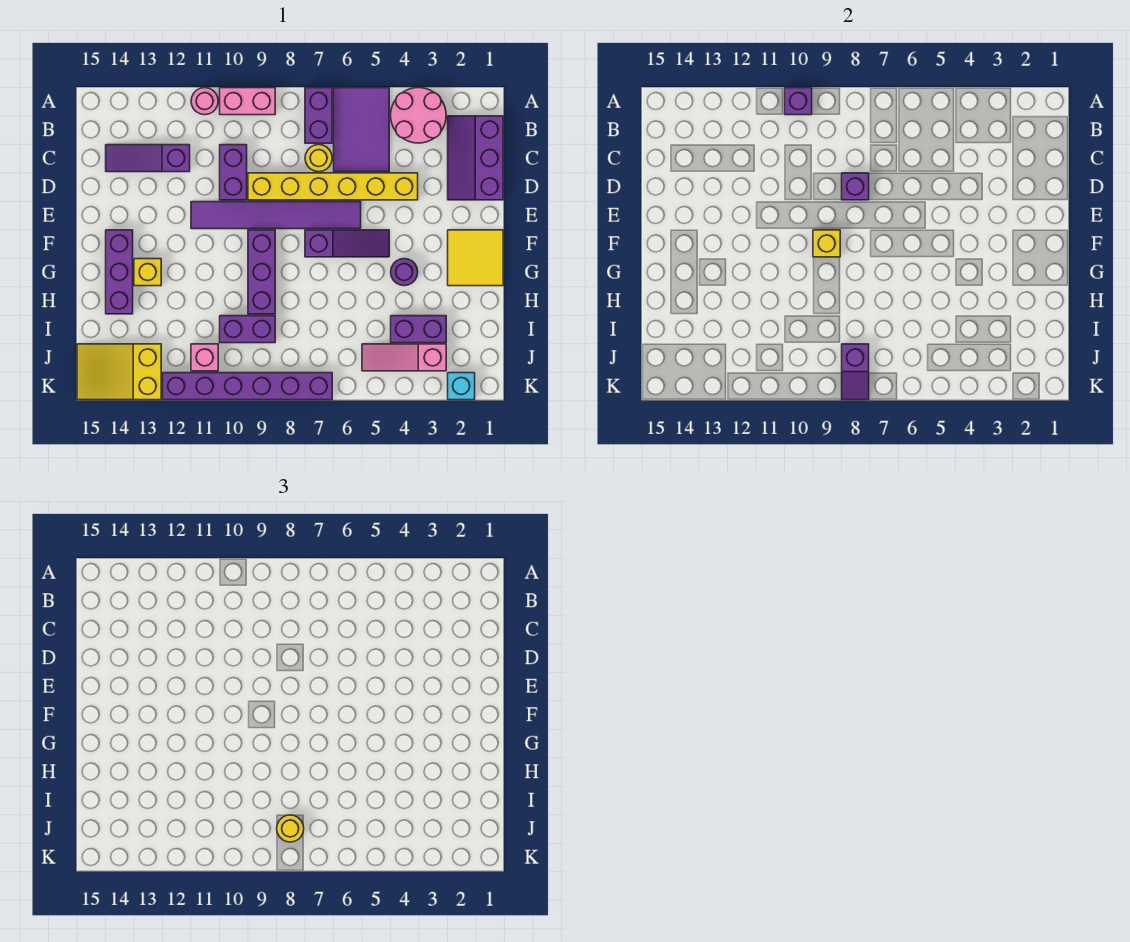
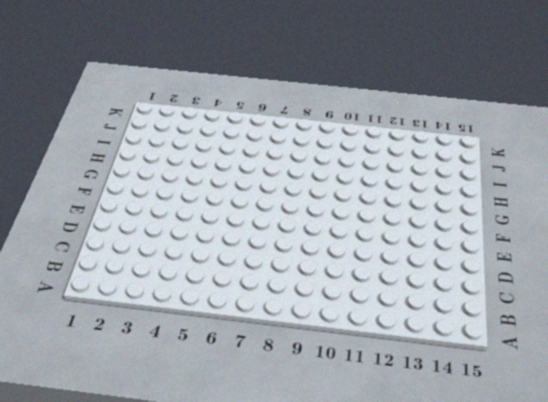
none -> pink round brick A3:B4 level 1
none -> purple tile A5:C6 level 1
none -> purple brick A7:B7 level 1

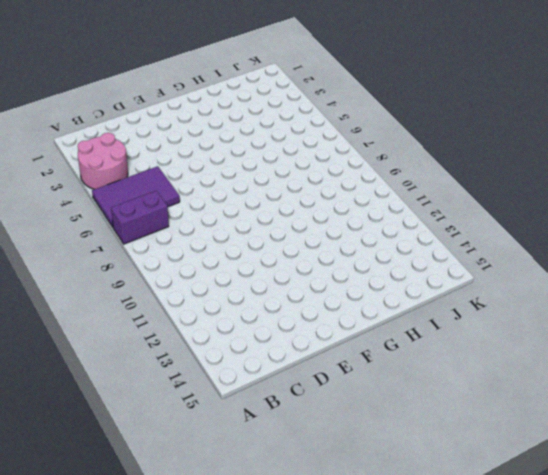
none -> pink brick A9:A10 level 1
none -> pink round brick A11 level 1
none -> purple slope B1:D2 level 1 top 1

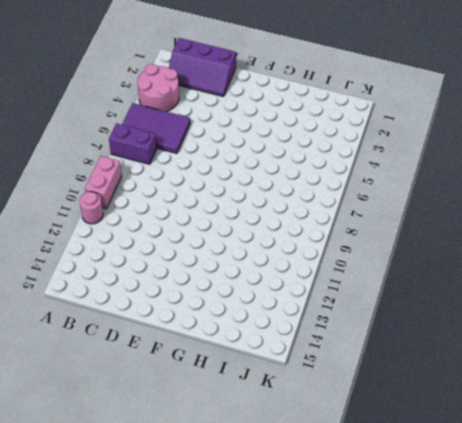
none -> yellow round brick C7 level 1
none -> purple brick C10:D10 level 1
none -> purple slope C12:C14 level 1 top 12

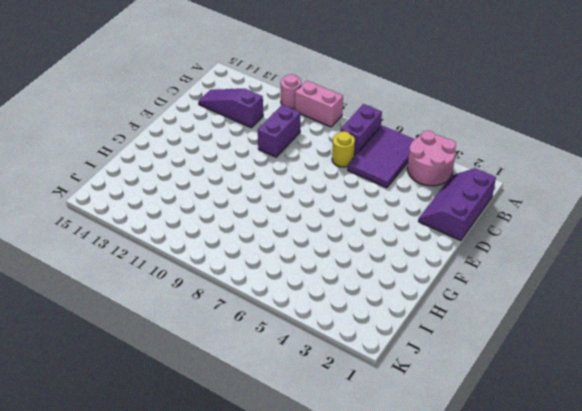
none -> yellow brick D4:D9 level 1
none -> purple tile E6:E11 level 1
none -> yellow tile F1:G2 level 1

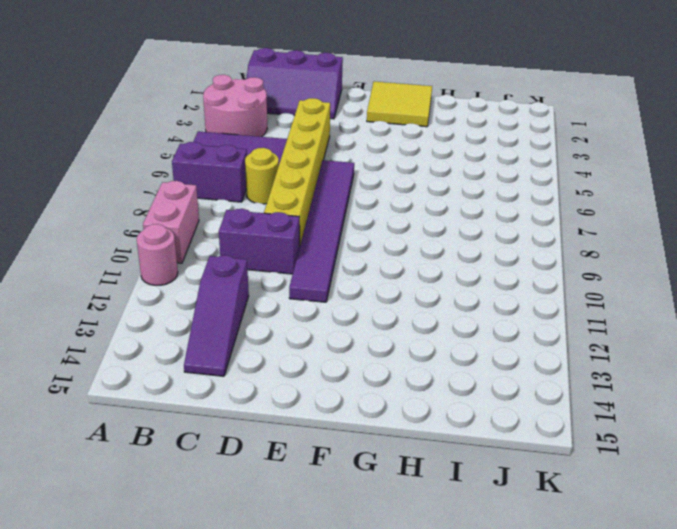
none -> purple slope F5:F7 level 1 top 7
none -> purple brick F9:H9 level 1
none -> purple brick F14:H14 level 1

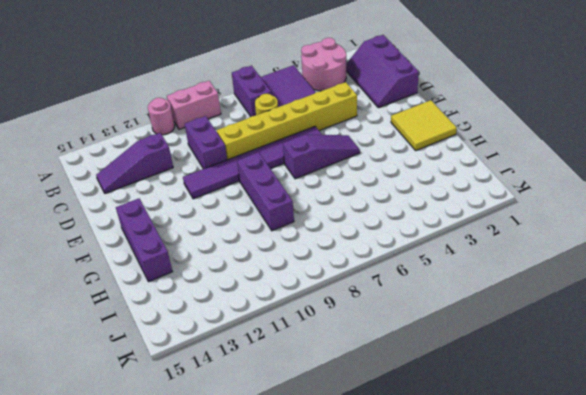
none -> purple round brick G4 level 1
none -> yellow brick G13 level 1
none -> purple brick I3:I4 level 1

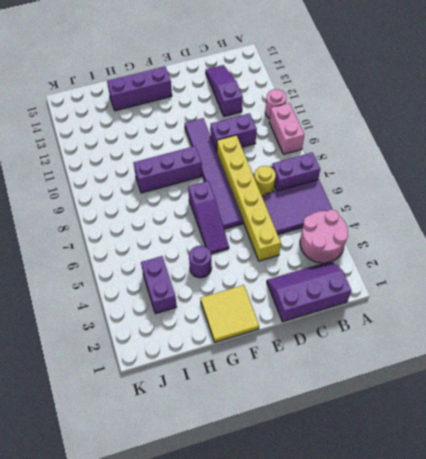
none -> yellow brick G13 level 1
none -> purple brick I9:I10 level 1
none -> pink slope J3:J5 level 1 top 3

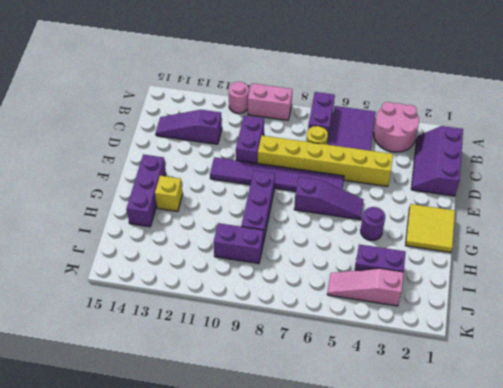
none -> pink brick J11 level 1
none -> yellow slope J13:K15 level 1 top 13
none -> cyan brick K2 level 1

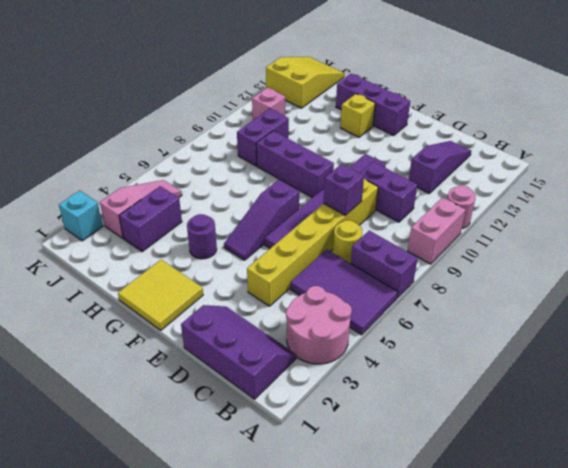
none -> purple brick K7:K12 level 1
none -> purple brick A10 level 2
none -> yellow brick F9 level 2

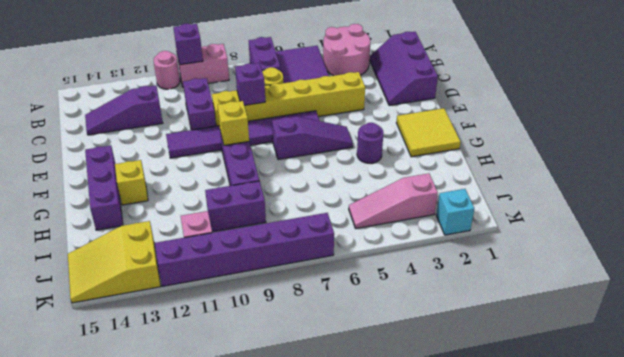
none -> purple brick I3:I4 level 1
none -> purple slope J8:K8 level 2 top J
none -> yellow round brick J8 level 3

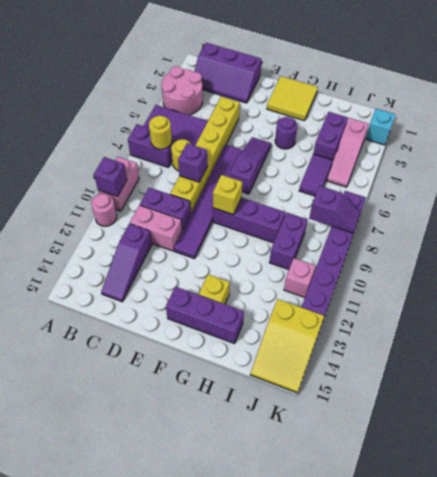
yellow round brick B7 level 2 -> yellow round brick J8 level 3
pink brick C11:D11 level 1 -> none
purple tile I5:I6 level 1 -> none

